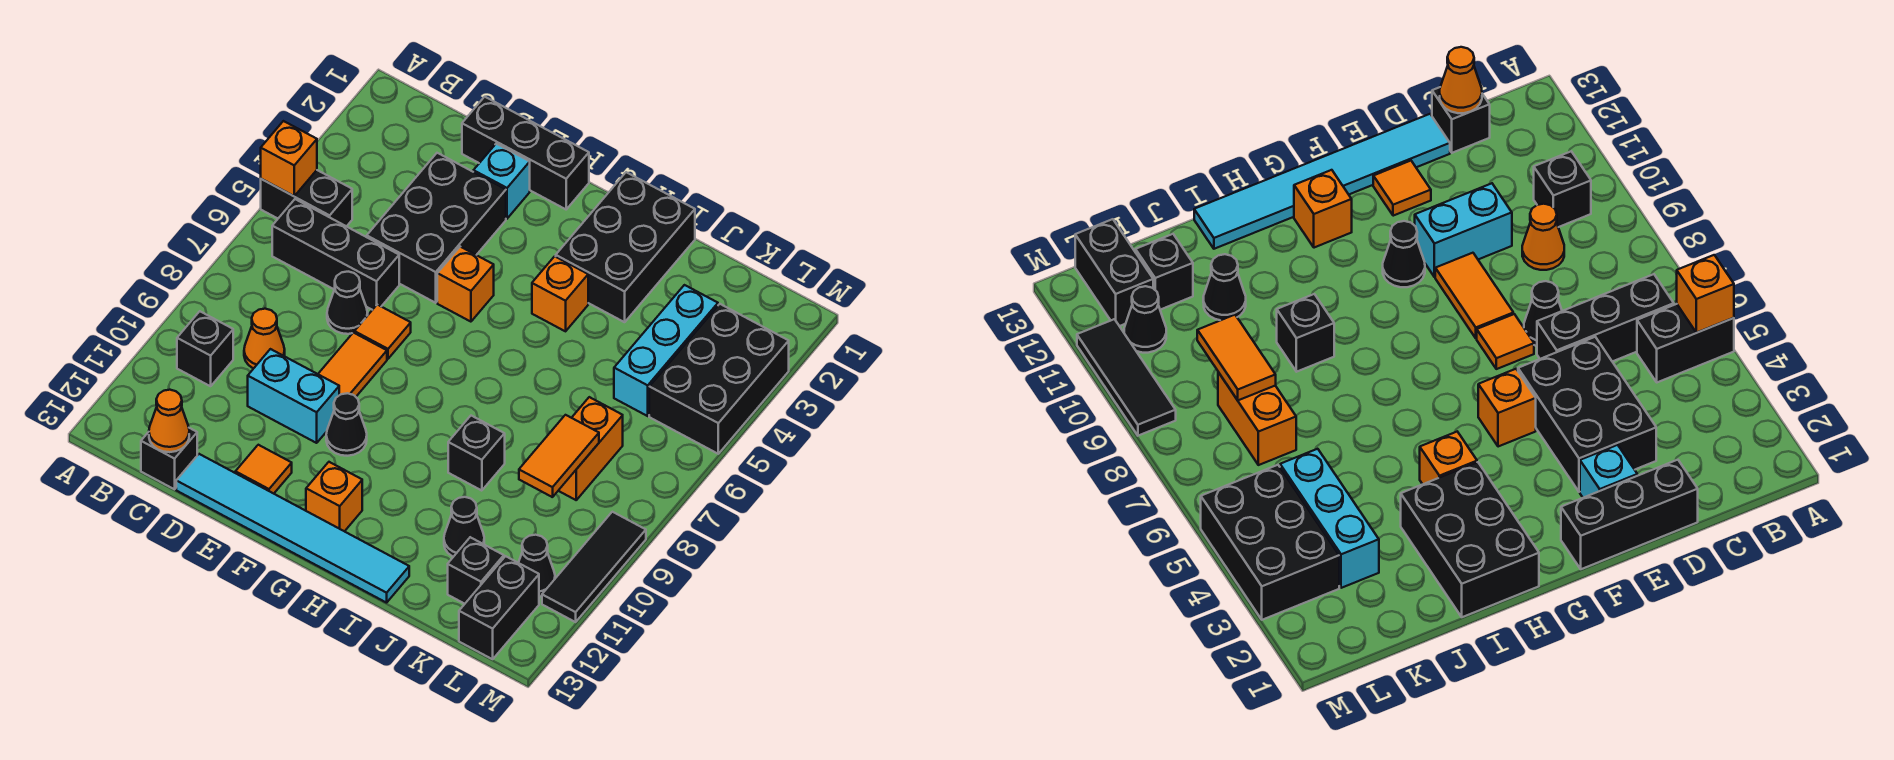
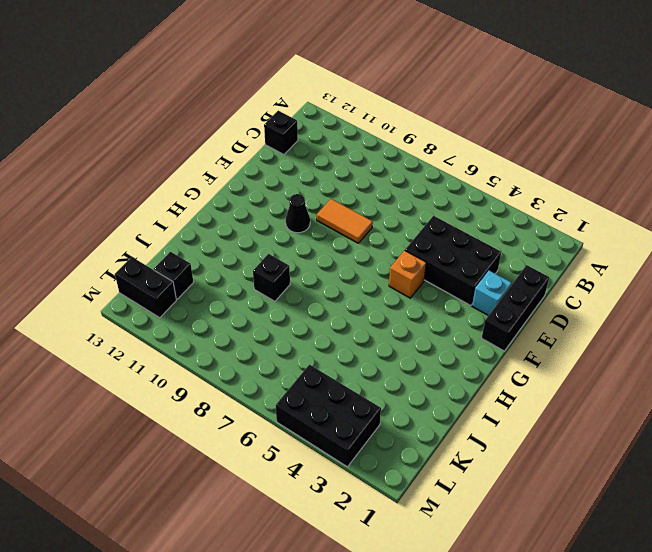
none -> black brick A5:B5 level 1
none -> black brick B6:D6 level 1
none -> black brick B10 level 1
none -> orange cone C9 level 1

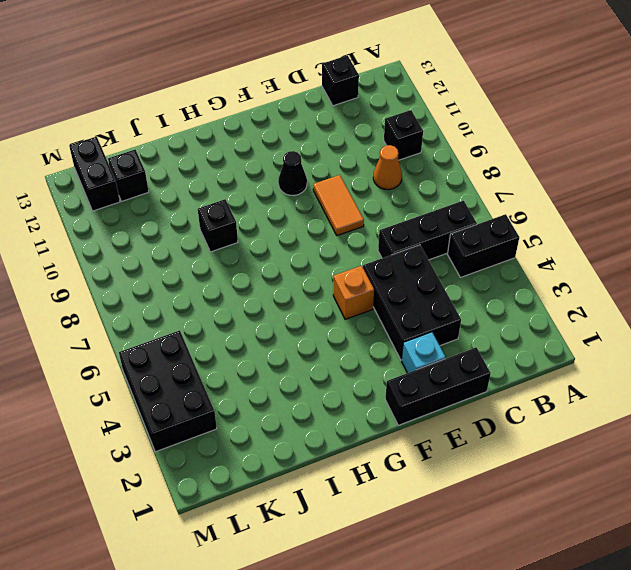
none -> black cone D7 level 1
none -> cyan brick D10:E10 level 1
none -> cyan tile D13:I13 level 1
none -> orange tile E7 level 1

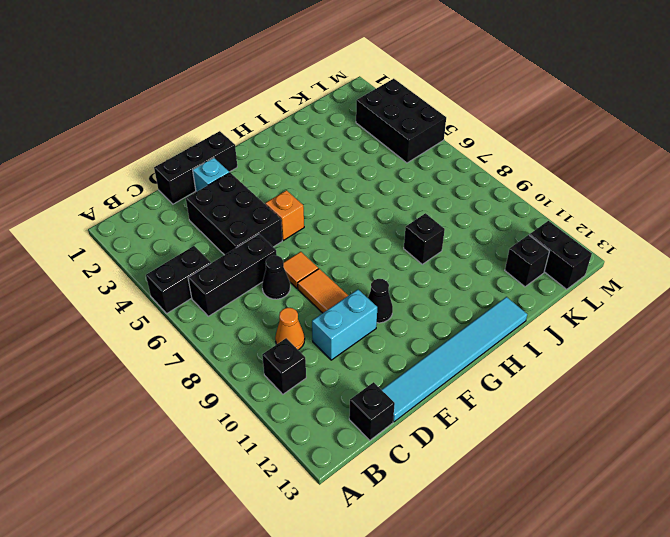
none -> orange tile E12 level 1
none -> orange brick G12 level 1
none -> black brick H1:I3 level 1
none -> orange brick H4 level 1

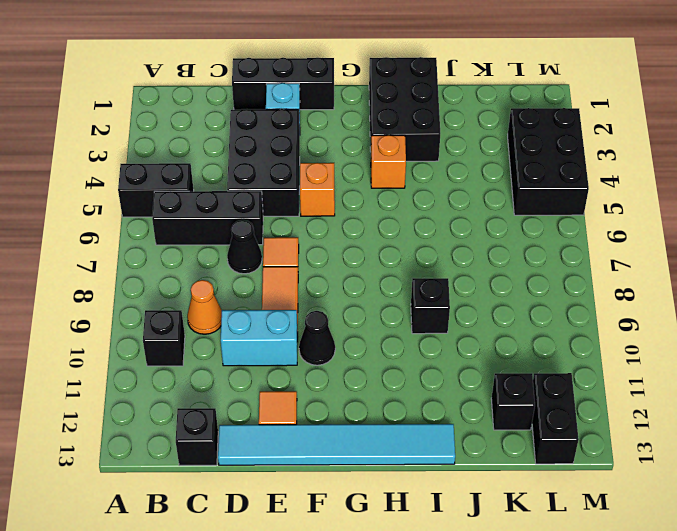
none -> orange brick G12 level 1
none -> black cone J11 level 1
none -> cyan brick K3:K5 level 1
none -> orange brick K7:K8 level 1

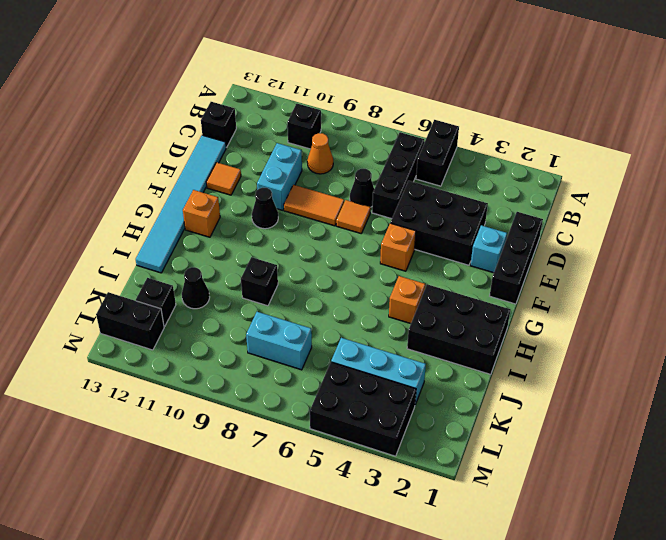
cyan brick K7:K8 level 1 -> orange brick K7:K8 level 1
none -> black cone L11 level 1
none -> black tile M9:M11 level 1
none -> orange brick A5 level 2
none -> orange cone C13 level 2

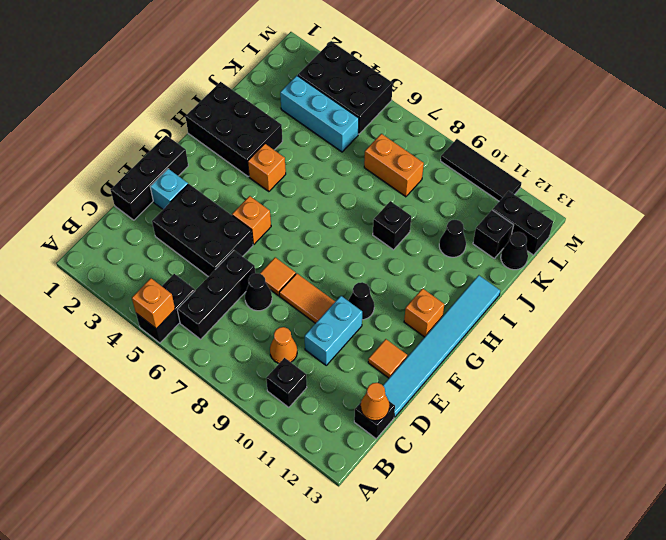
black cone K13 level 1 -> black cone L11 level 1
none -> orange tile K8:K9 level 2

